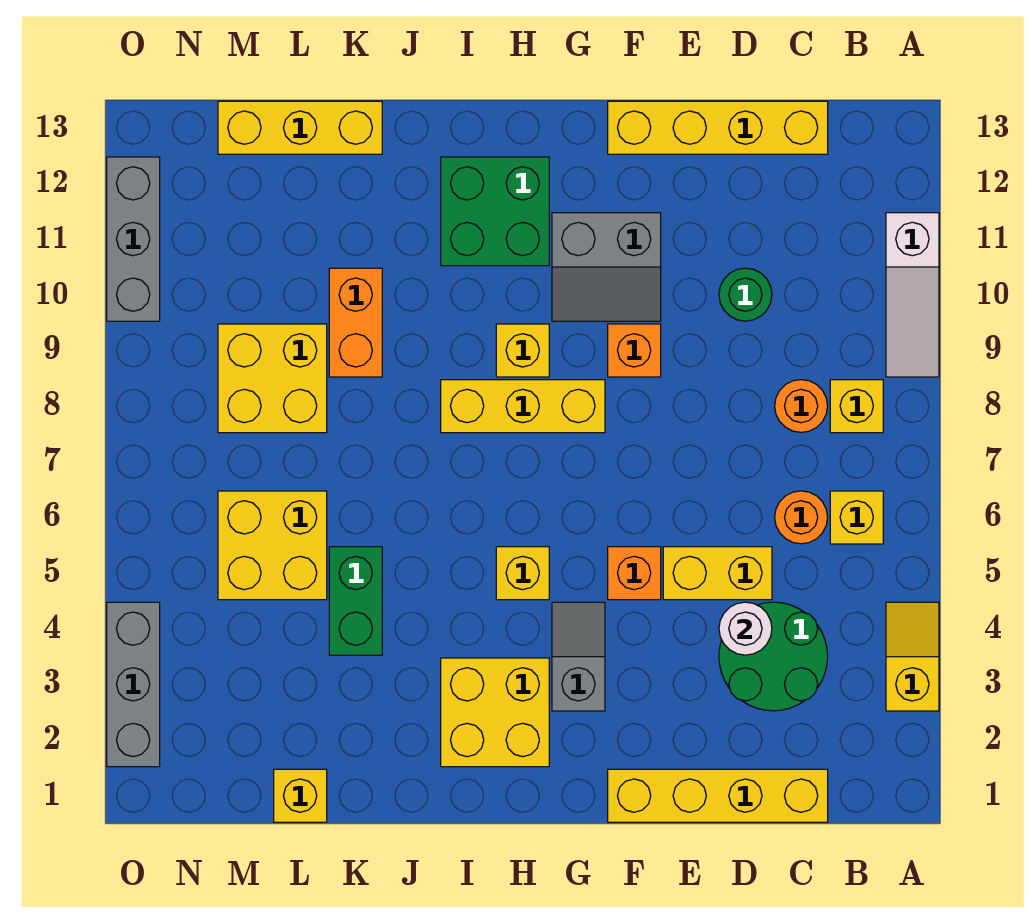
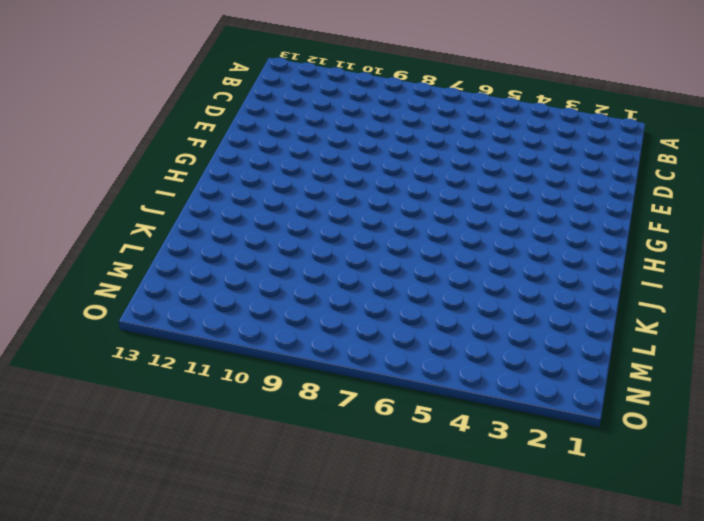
none -> yellow slope A3:A4 level 1 top 3
none -> white slope A9:A11 level 1 top 11
none -> yellow brick B6 level 1

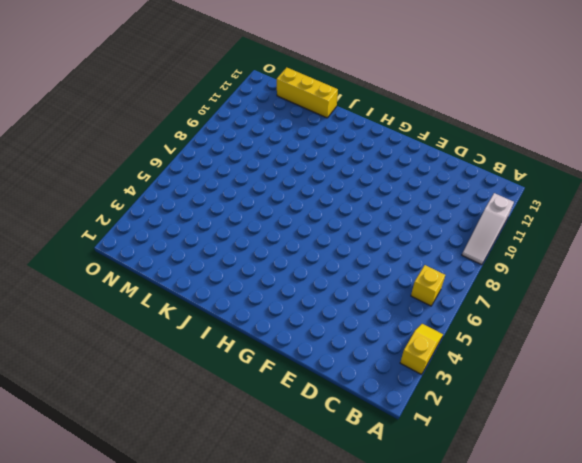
none -> yellow brick B8 level 1
none -> yellow brick C1:F1 level 1
none -> green round brick C3:D4 level 1

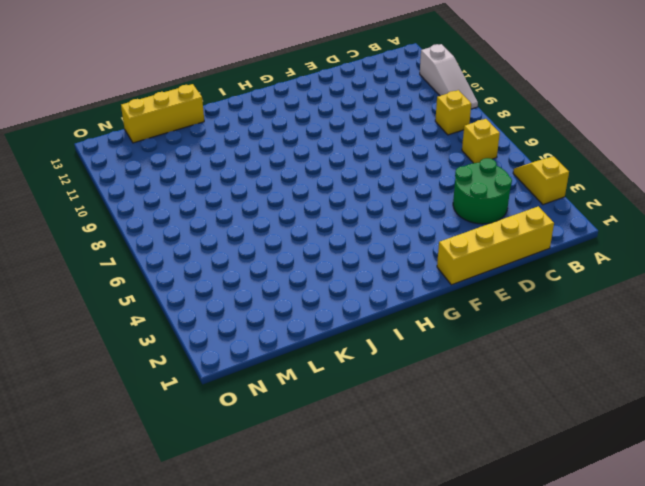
none -> orange round brick C6 level 1
none -> orange round brick C8 level 1
none -> yellow brick C13:F13 level 1

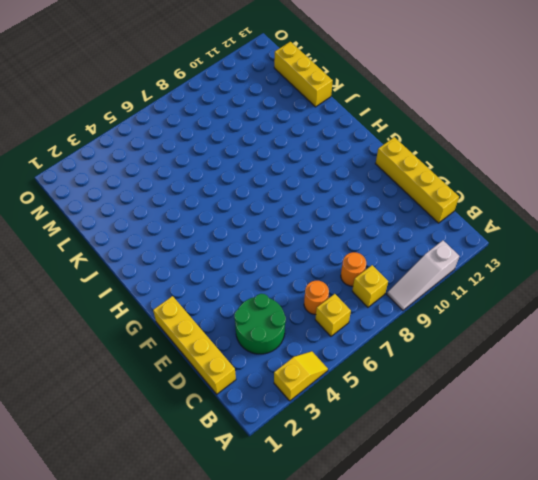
none -> yellow brick D5:E5 level 1
none -> green round brick D10 level 1
none -> orange brick F5 level 1

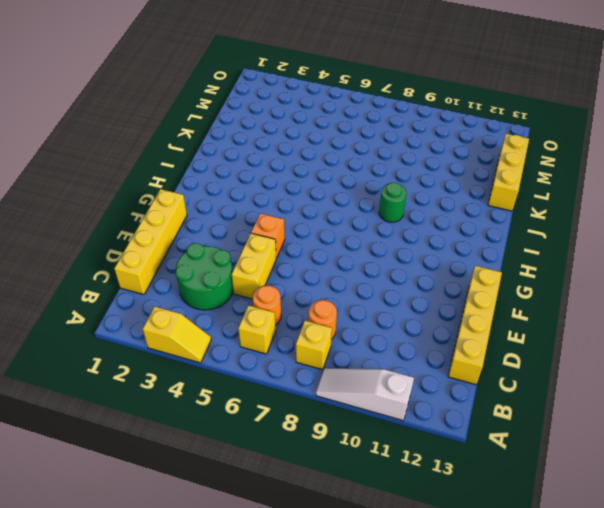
green round brick I9 level 1 -> green round brick D10 level 1
none -> orange brick F9 level 1
none -> grey slope F10:G11 level 1 top 11
none -> grey slope G3:G4 level 1 top 3

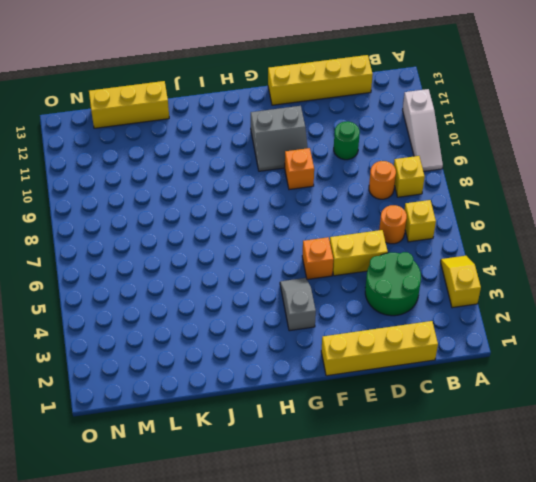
none -> yellow brick G8:I8 level 1
none -> yellow brick H2:I3 level 1
none -> yellow brick H5 level 1

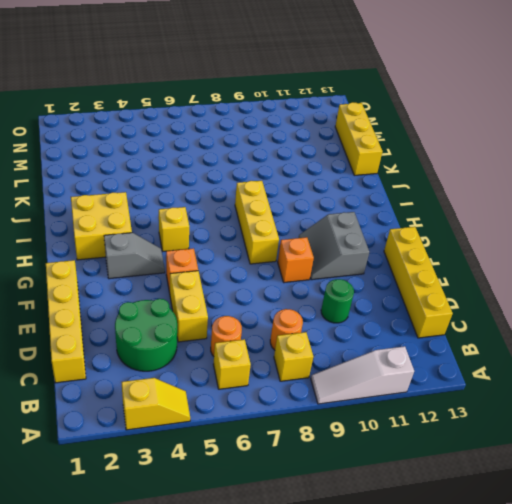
none -> yellow brick H9 level 1
none -> green brick H11:I12 level 1
none -> green brick K4:K5 level 1

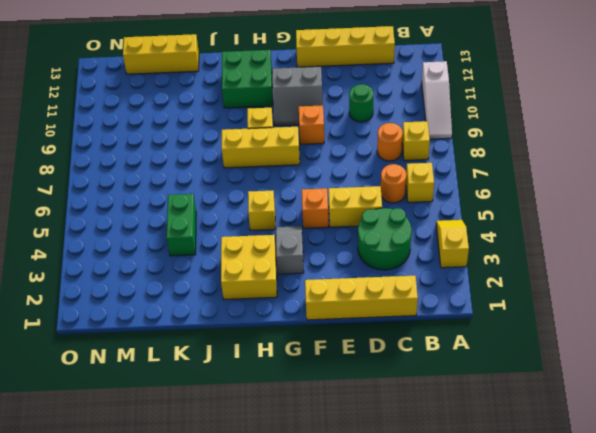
none -> orange brick K9:K10 level 1
none -> yellow brick L1 level 1
none -> yellow brick L5:M6 level 1

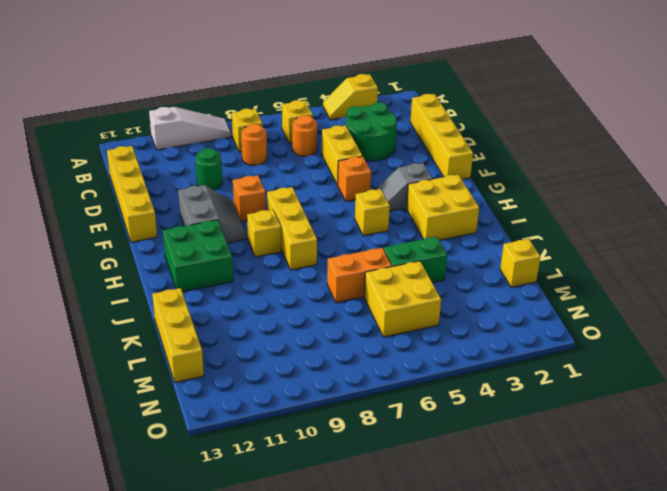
orange brick K6:K7 level 1 -> orange brick K9:K10 level 1
none -> yellow brick L8:M9 level 1
none -> grey brick O2:O4 level 1
none -> grey brick O10:O12 level 1

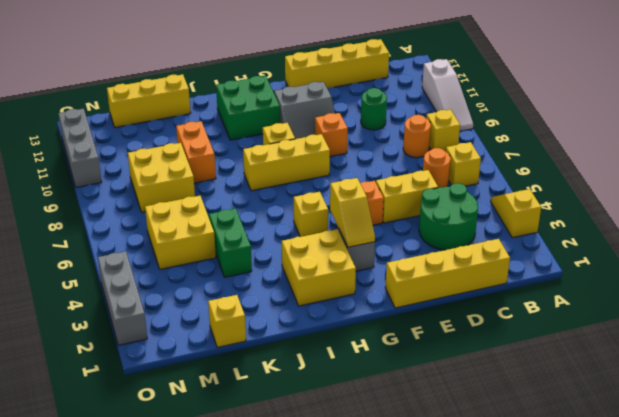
yellow slope G3:G4 level 2 top 4 -> none
none -> white round brick D4 level 2

